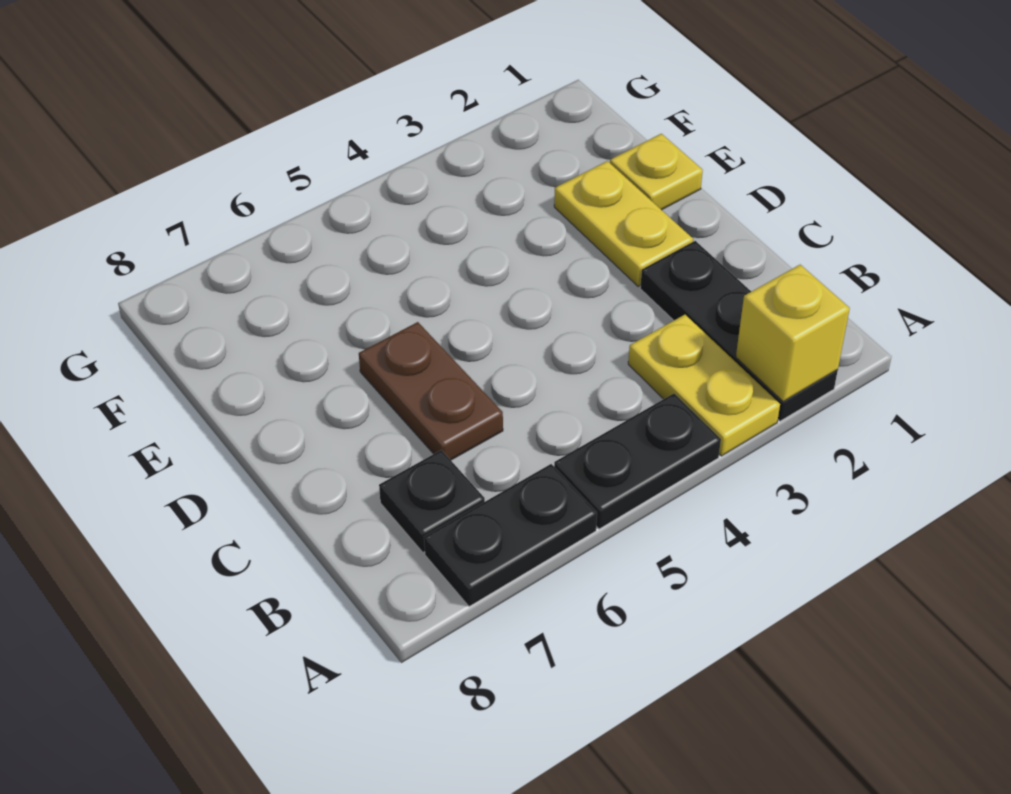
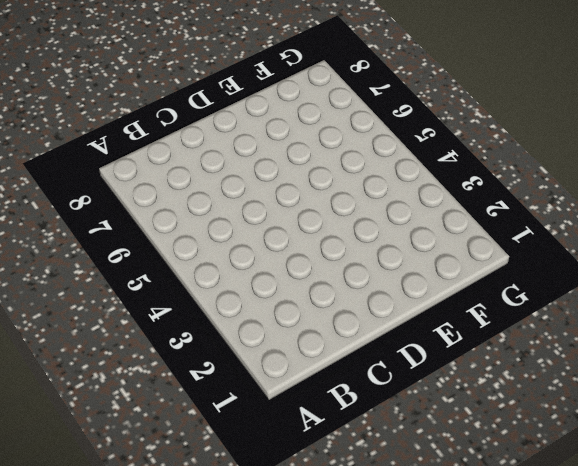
none -> black plate A2:C2 level 1
none -> yellow plate A3:B3 level 1

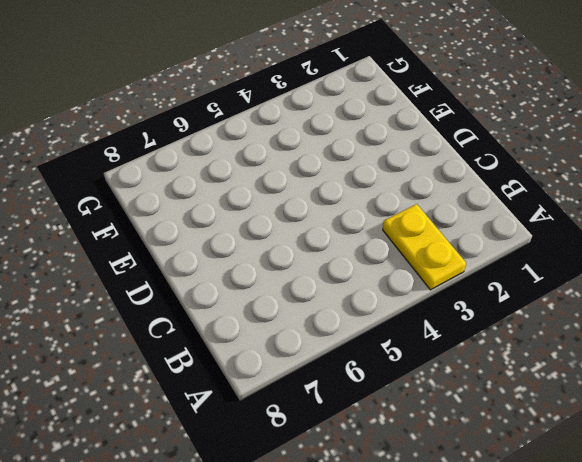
none -> black plate A2:C2 level 1
none -> black plate A4:A5 level 1

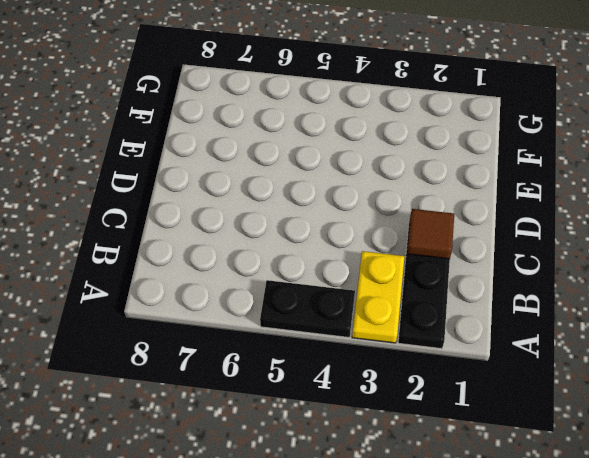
brown tile C2 level 2 -> none
none -> black plate A6:A7 level 1
none -> black plate B7 level 1

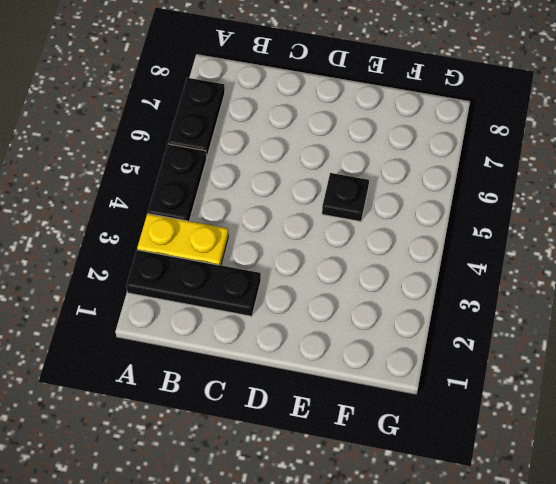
black plate E5 level 1 -> black plate B7 level 1
none -> brown plate C6:D6 level 1
none -> yellow plate D2:E2 level 1

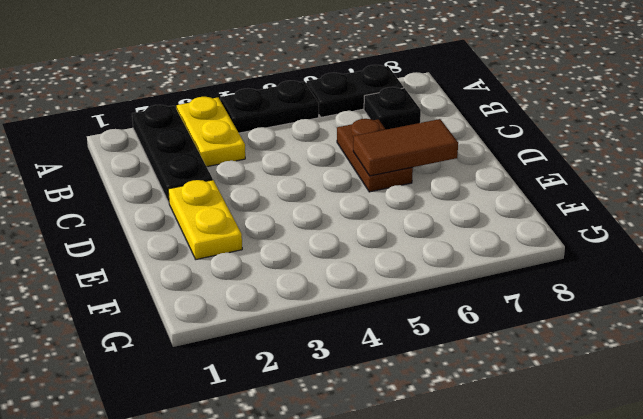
brown tile D6:D7 level 2 -> none
none -> yellow plate E1 level 1
none -> yellow brick A2 level 2

